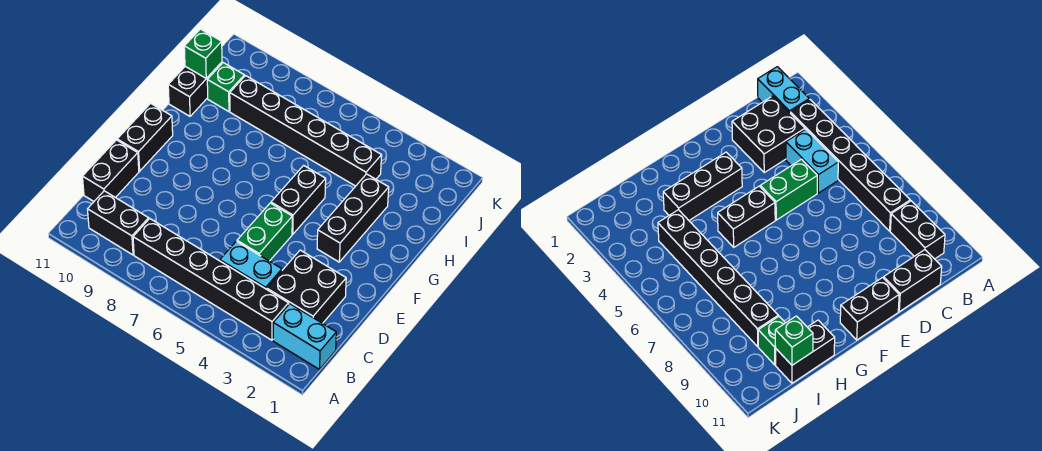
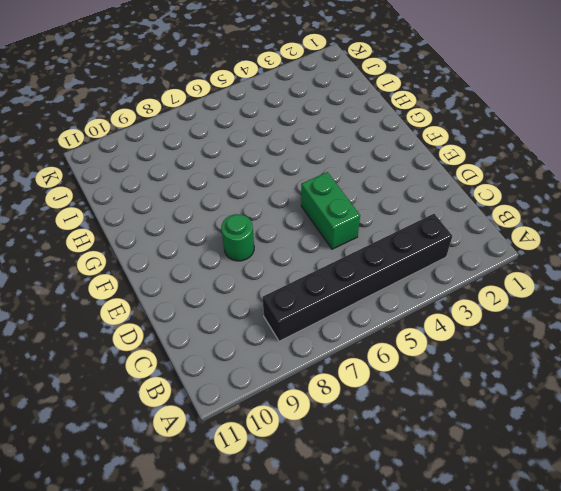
green round brick E8 level 1 -> none
none -> cyan brick B1:B2 level 1
none -> black brick B9:B10 level 1
none -> black brick C2:D3 level 1

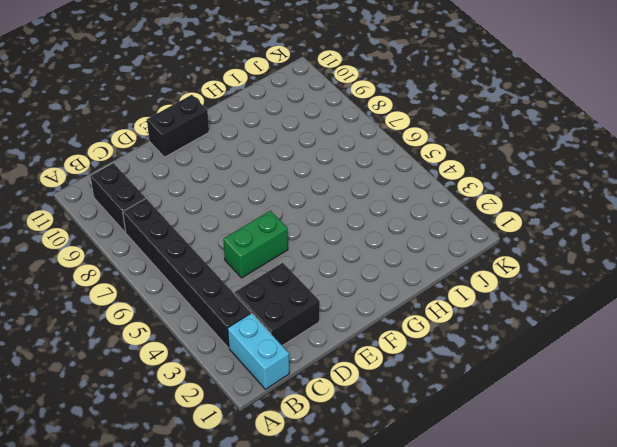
none -> cyan brick C4:C5 level 1
none -> black brick C11:D11 level 1
none -> black brick F3:H3 level 1

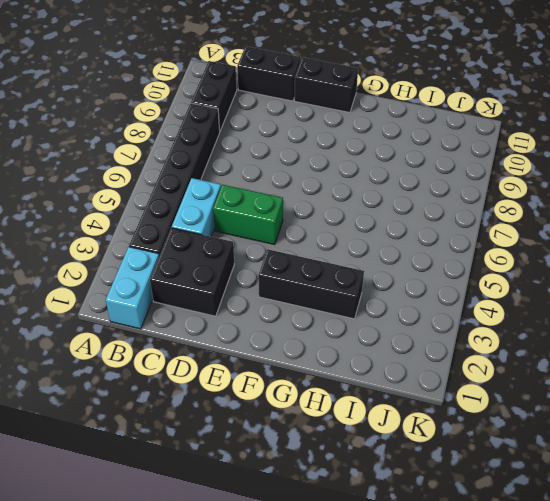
none -> black brick F5:G5 level 1
none -> black brick H11:I11 level 1
none -> black brick I4:I9 level 1

